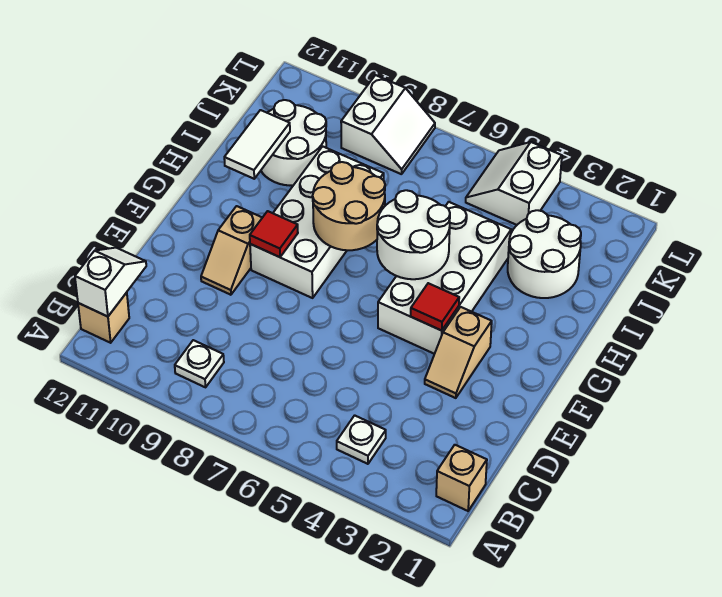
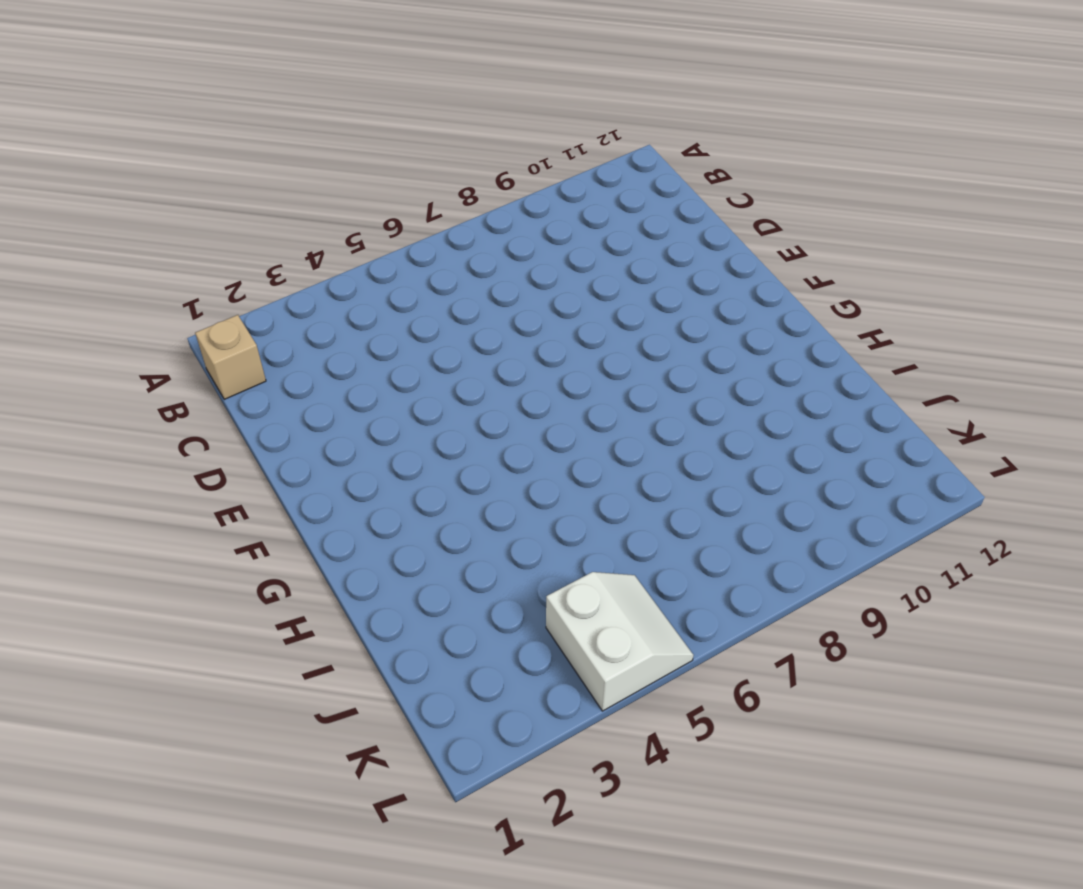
none -> white plate B4 level 1
none -> white plate B9 level 1
none -> tan brick B12 level 1

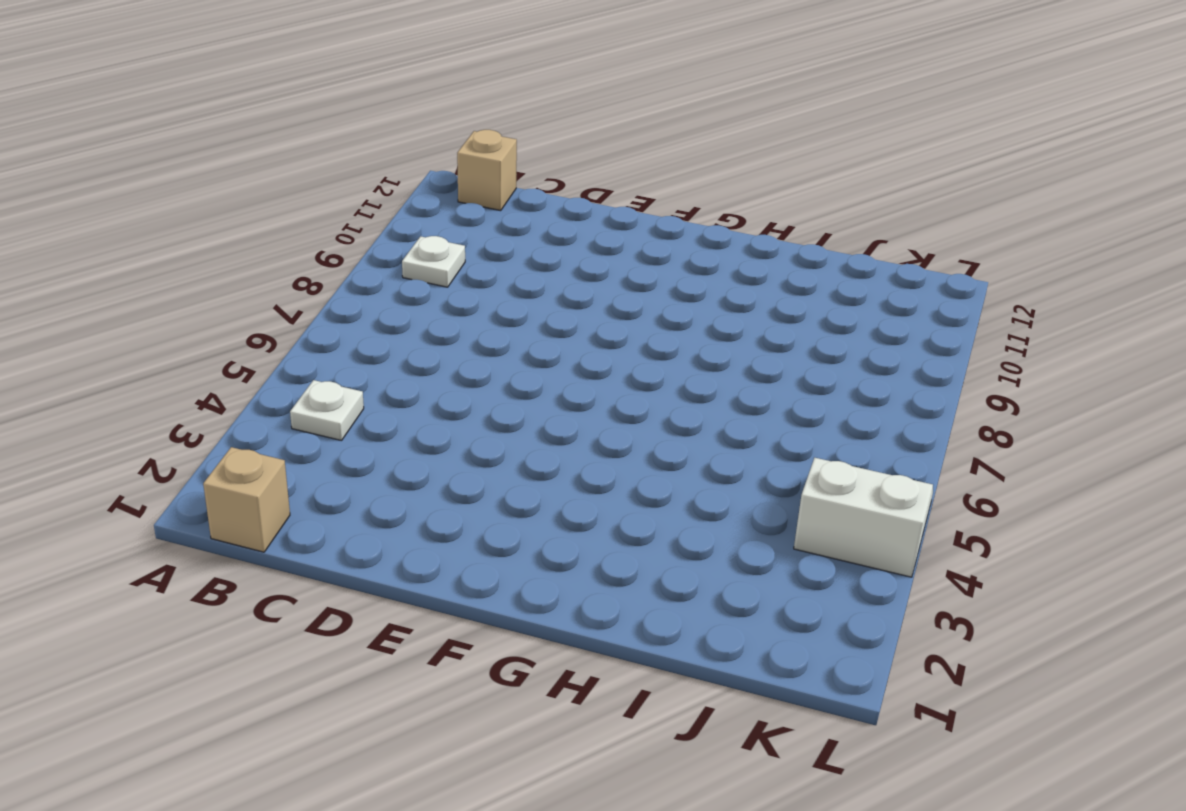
none -> tan slope E3:F3 level 1 top F
none -> tan slope E10:F10 level 1 top F
none -> white brick F4:I5 level 1

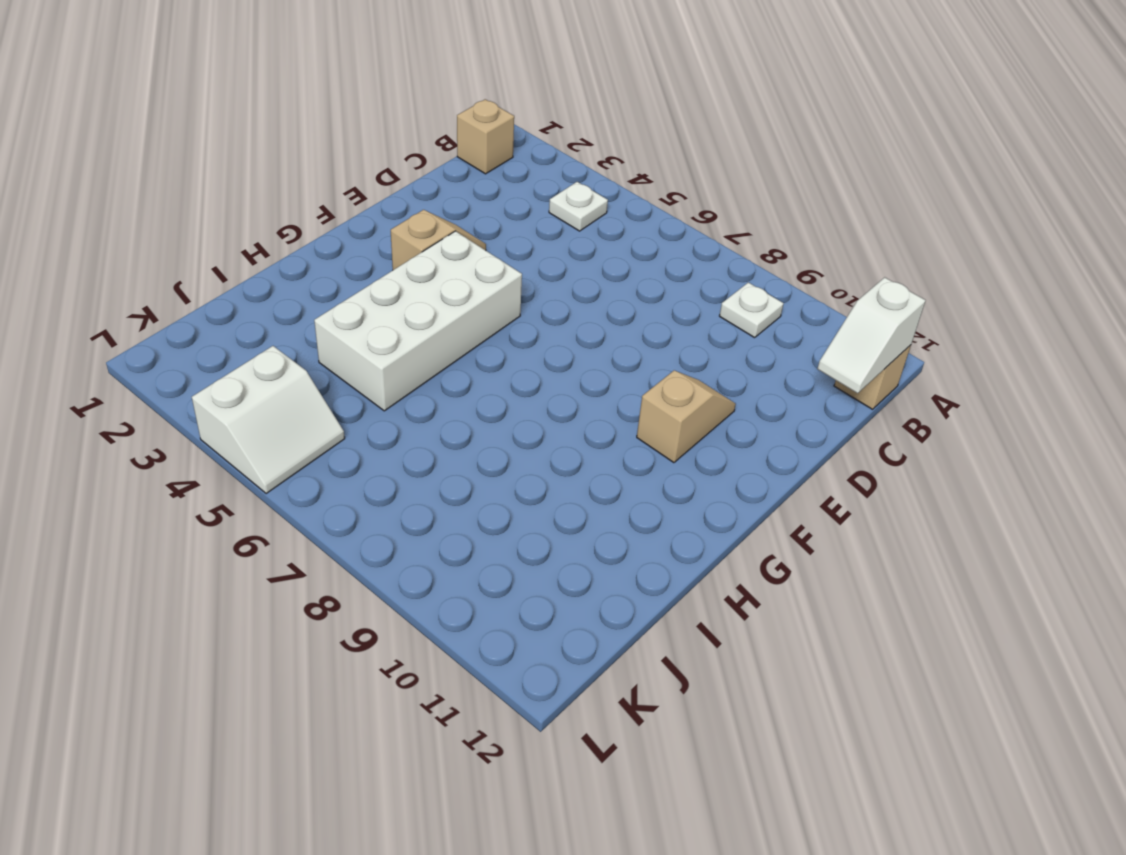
none -> white brick F8:I9 level 1
none -> white round brick I2:J3 level 1
none -> white round brick I10:J11 level 1

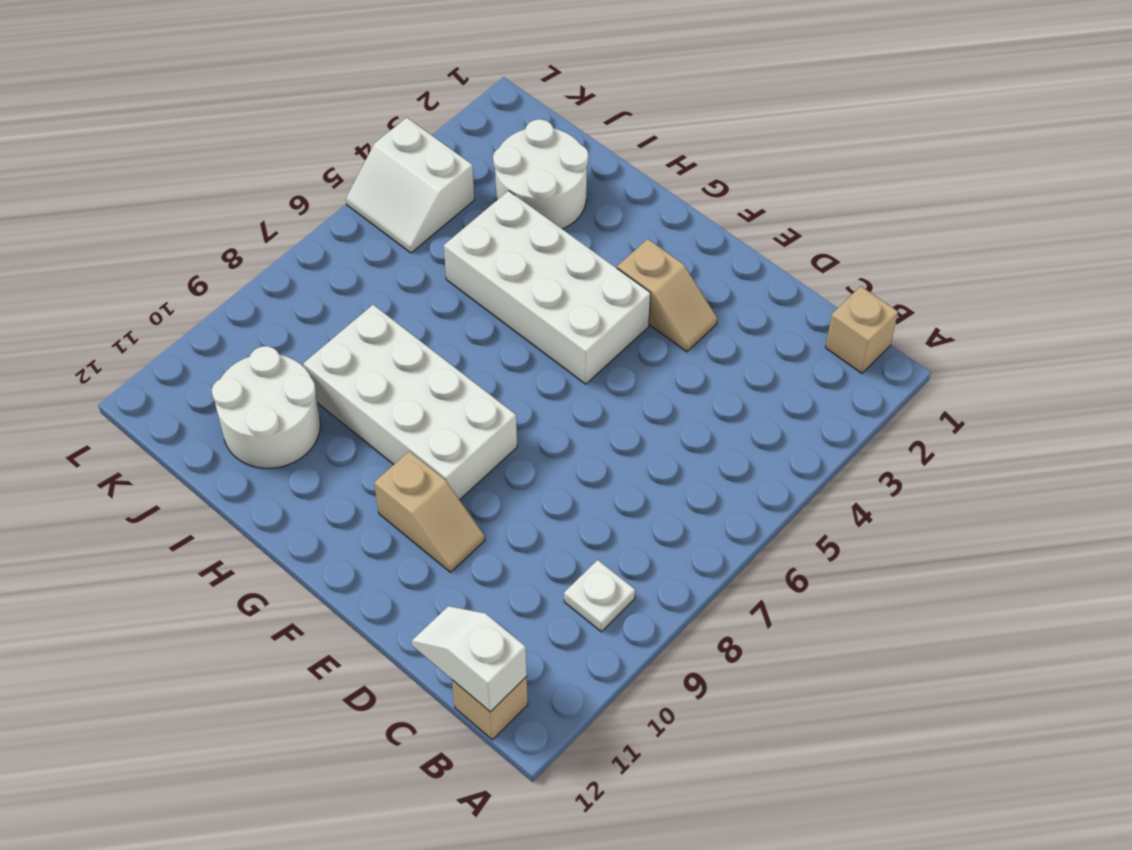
none -> white plate B4 level 1
none -> white slope K8:L9 level 1 top 9
none -> red tile F4 level 2

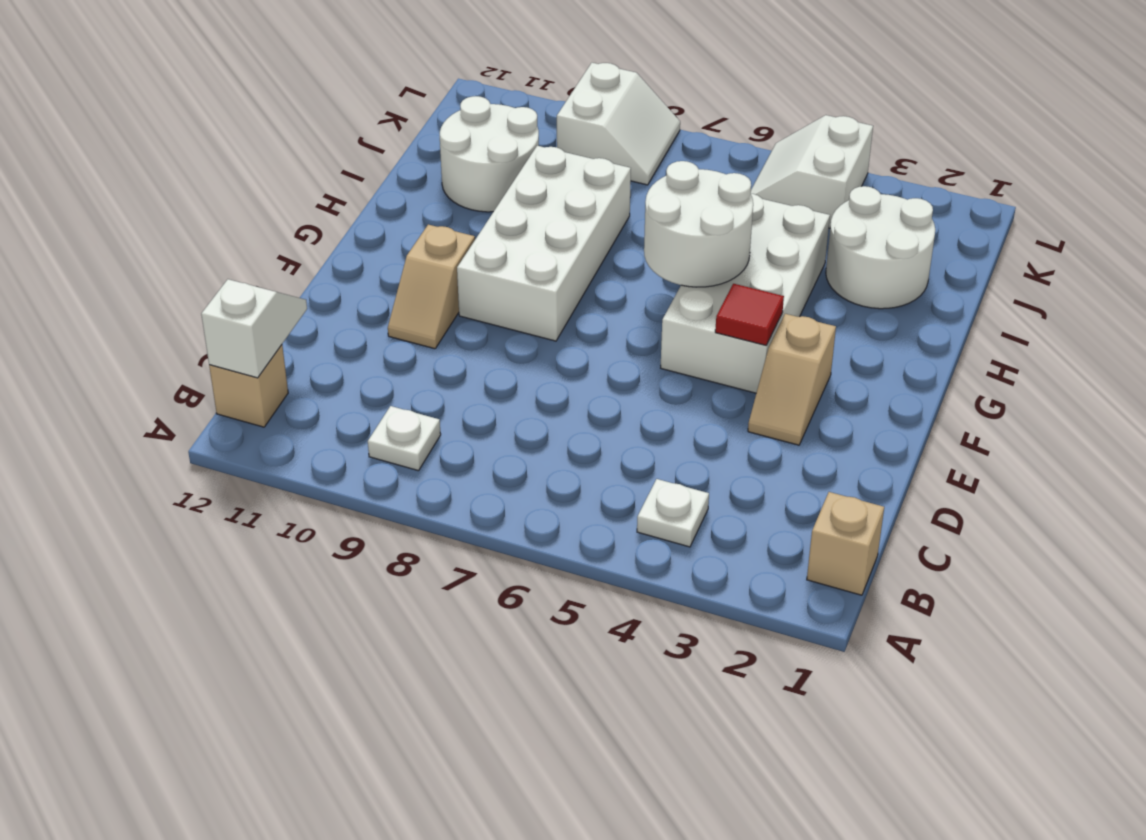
none -> red tile F9 level 2
none -> tan round brick G7:H8 level 2
none -> white tile H11:I11 level 2

